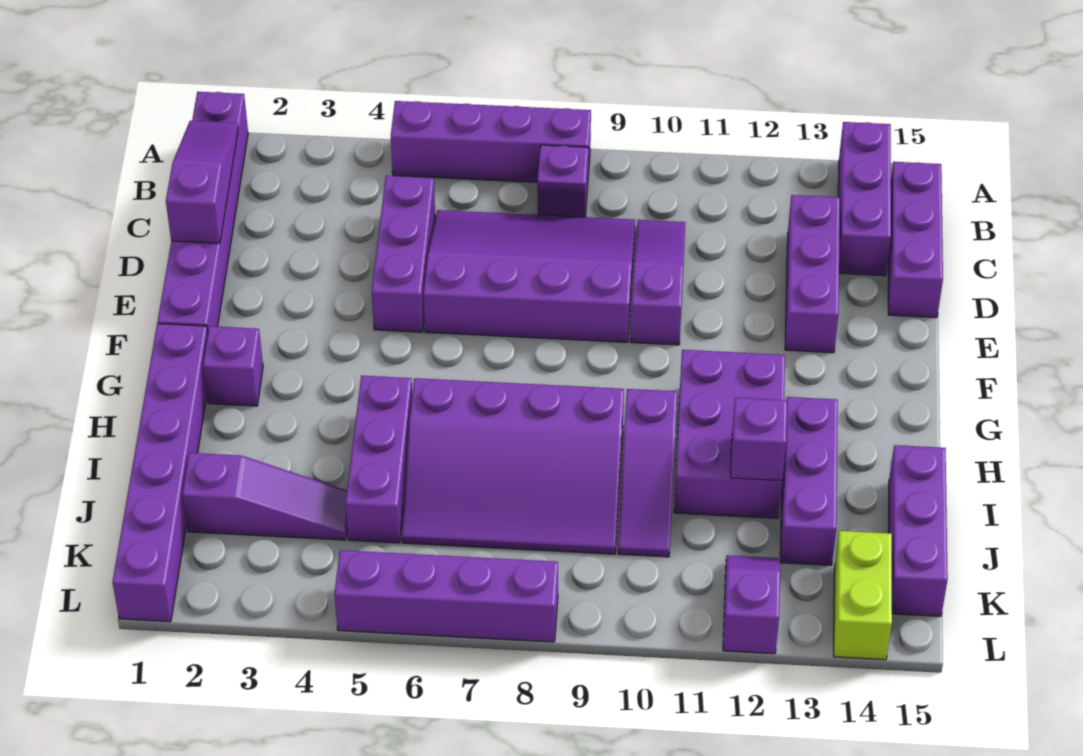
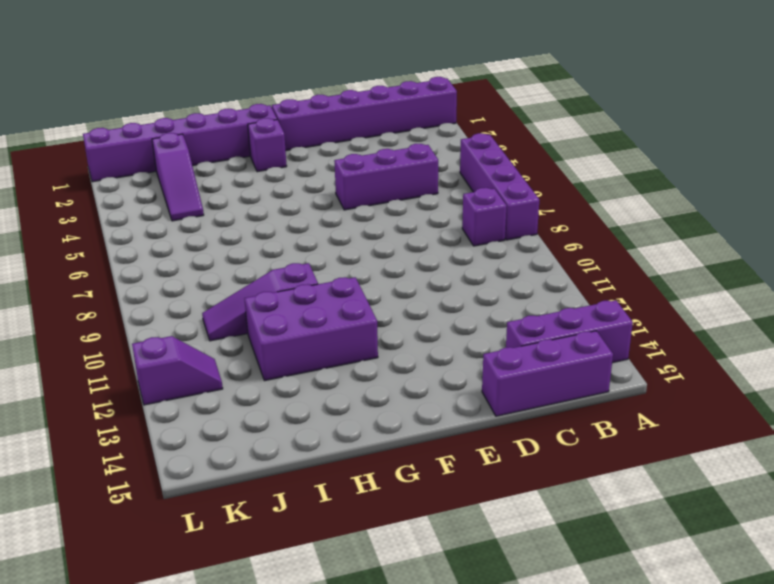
none -> purple slope C6:E9 level 1 top E
none -> purple slope C10:E10 level 1 top E
none -> purple brick C13:E13 level 1

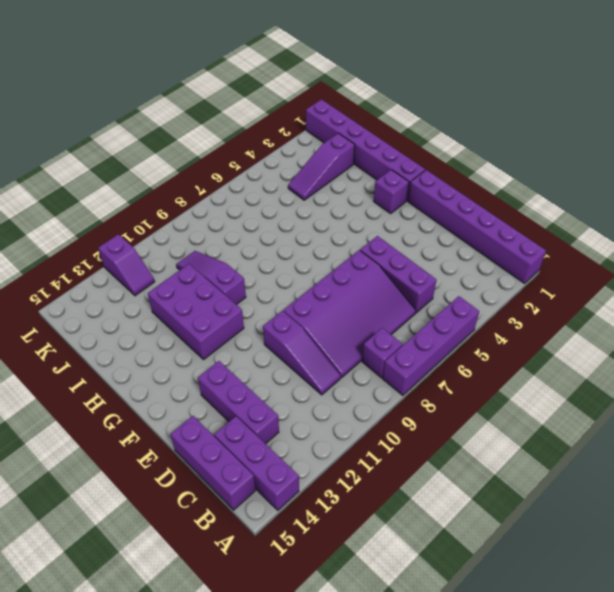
none -> purple brick H5:J5 level 1
none -> purple slope H6:J9 level 1 top H
none -> purple brick H13:J13 level 1

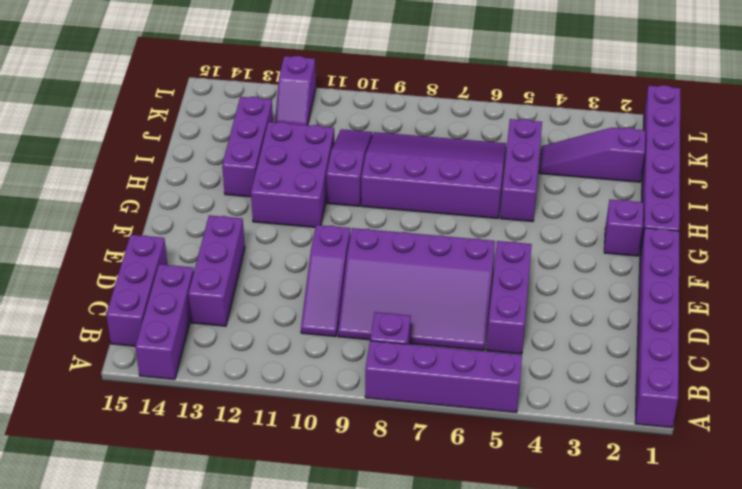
none -> purple brick I15:K15 level 1
none -> lime brick K14:L14 level 1
none -> purple brick L5:L8 level 1

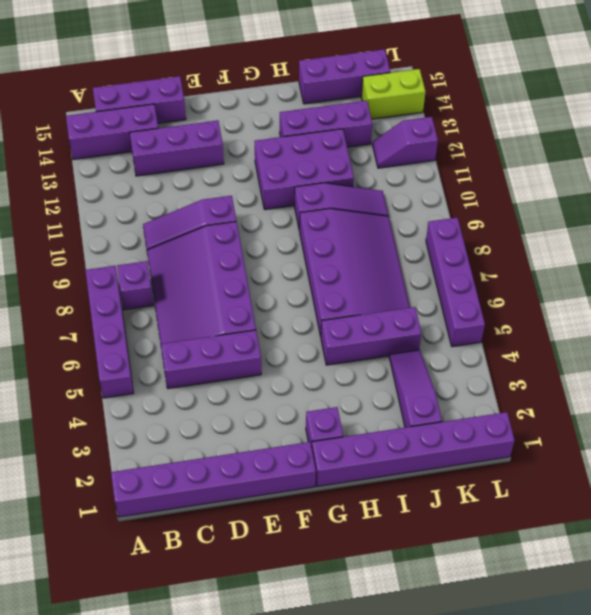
none -> purple slope B1:D1 level 2 top D
none -> purple brick I12 level 2

